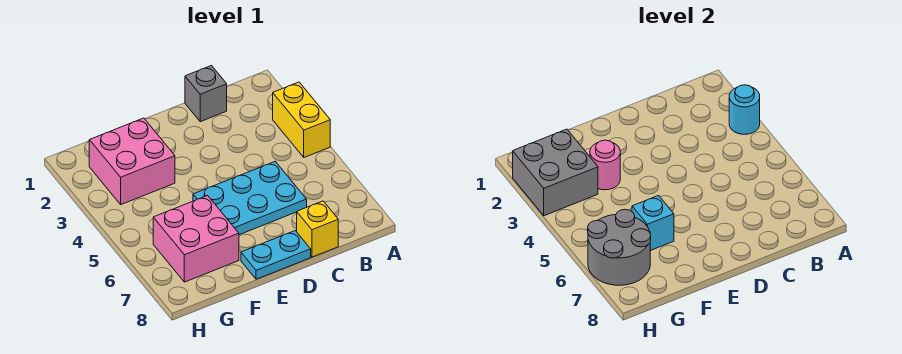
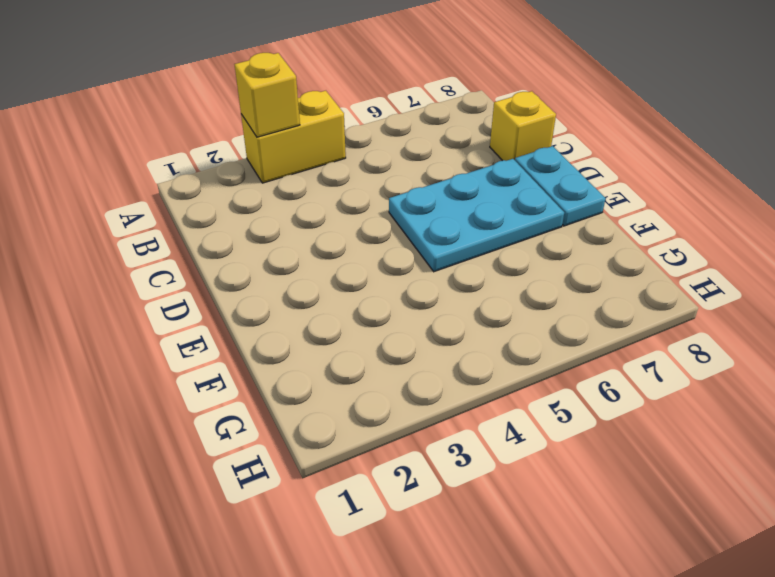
yellow brick A3 level 2 -> cyan round brick A3 level 2
cyan plate D5:E7 level 1 -> cyan plate C5:E6 level 1
none -> grey brick C1 level 1
none -> pink brick F2:G3 level 1
none -> pink brick F6:G7 level 1

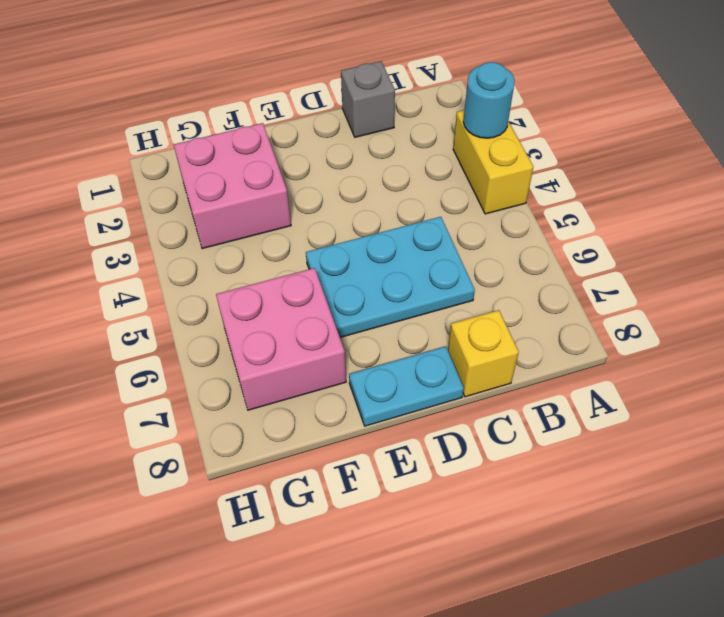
none -> pink round brick F3 level 2
none -> cyan brick F6 level 2
none -> grey brick G2:H3 level 2

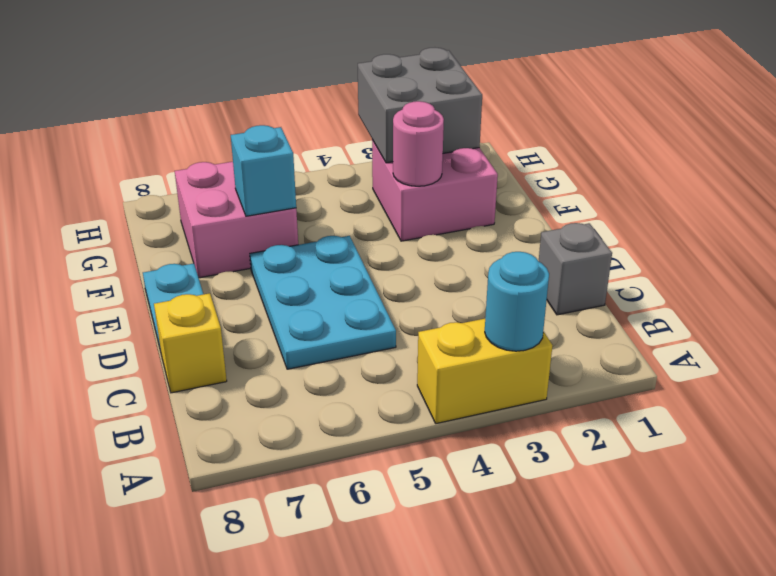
none -> grey round brick G6:H7 level 2

